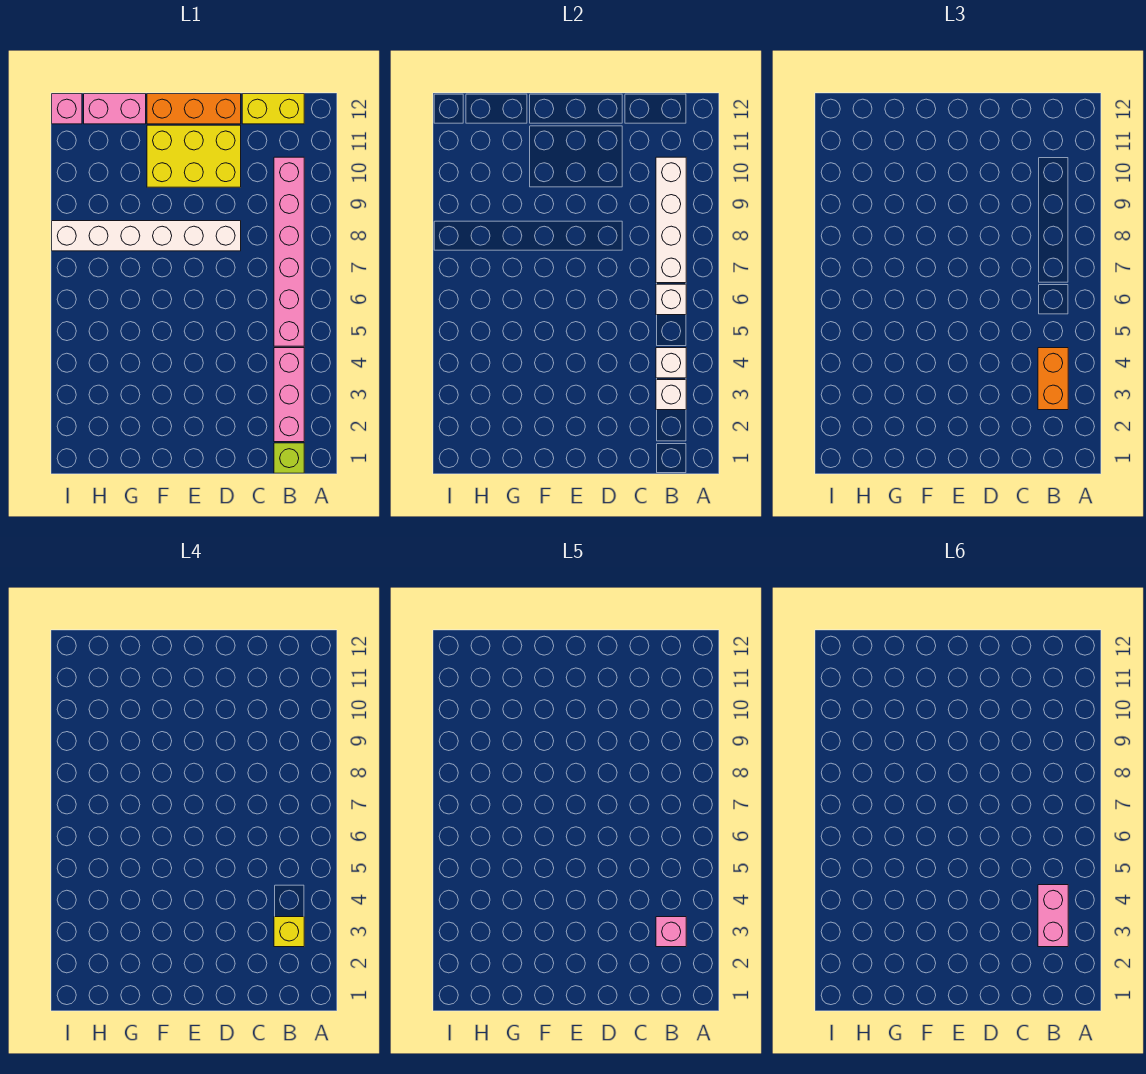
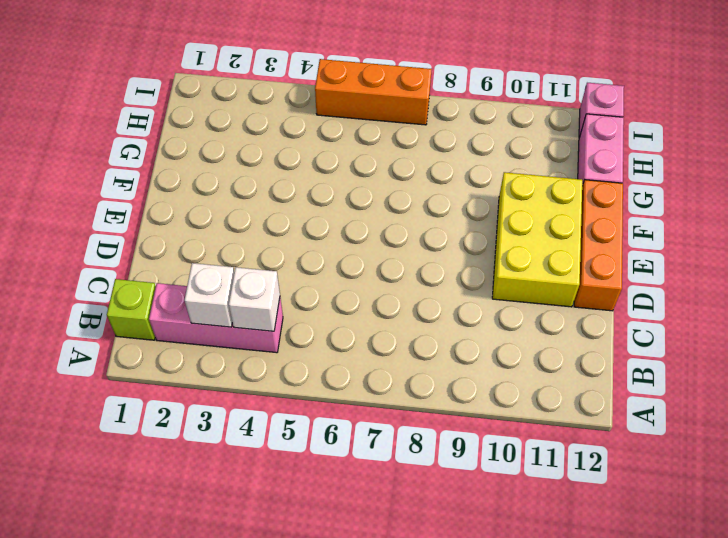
orange brick I5:I7 level 1 -> none
none -> pink brick B5:B10 level 1
none -> yellow brick B12:C12 level 1
none -> white brick D8:I8 level 1

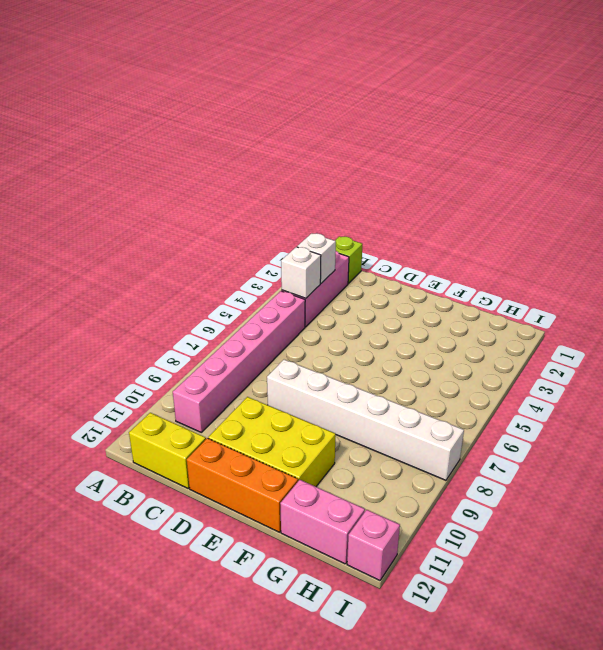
none -> white brick B6 level 2
none -> white brick B7:B10 level 2
none -> orange brick B3:B4 level 3

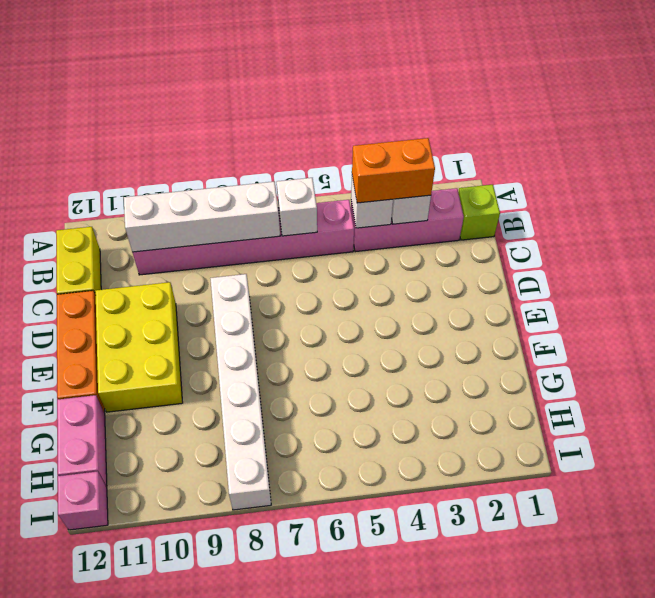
none -> yellow brick B3 level 4
none -> pink brick B3 level 5
none -> pink brick B3:B4 level 6

